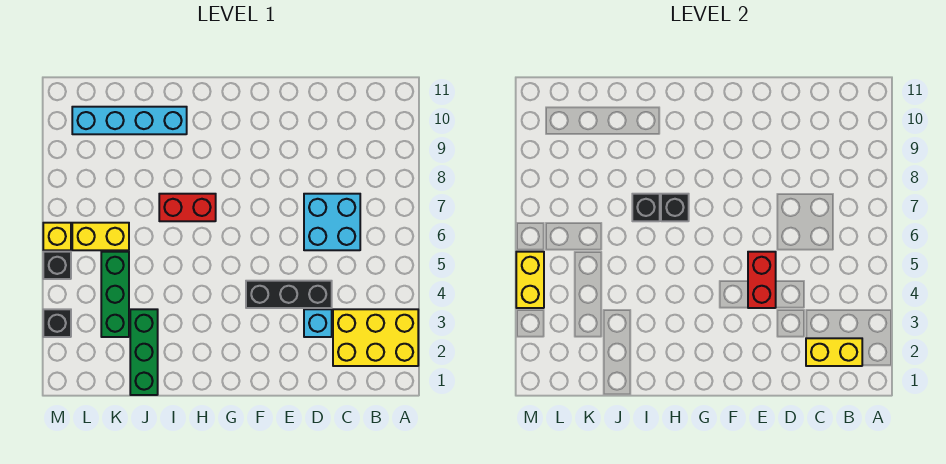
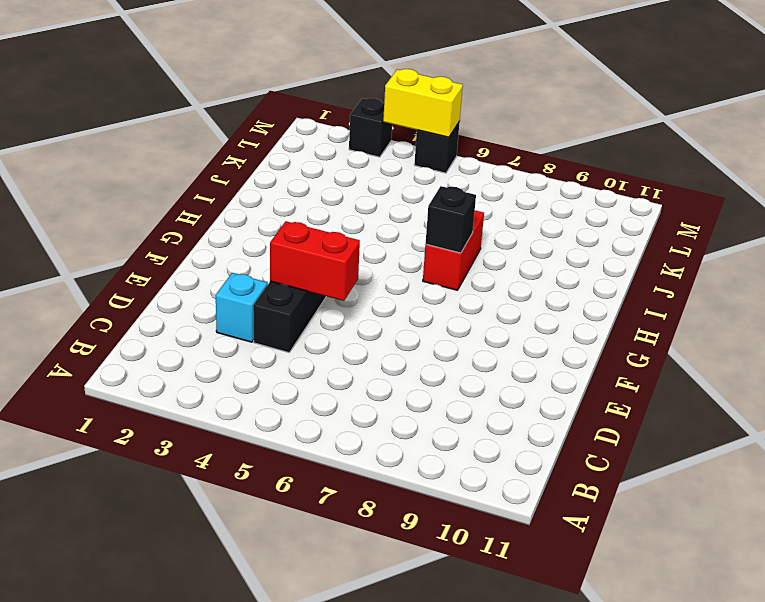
none -> yellow brick A2:C3 level 1
none -> cyan brick C6:D7 level 1
none -> cyan brick I10:L10 level 1

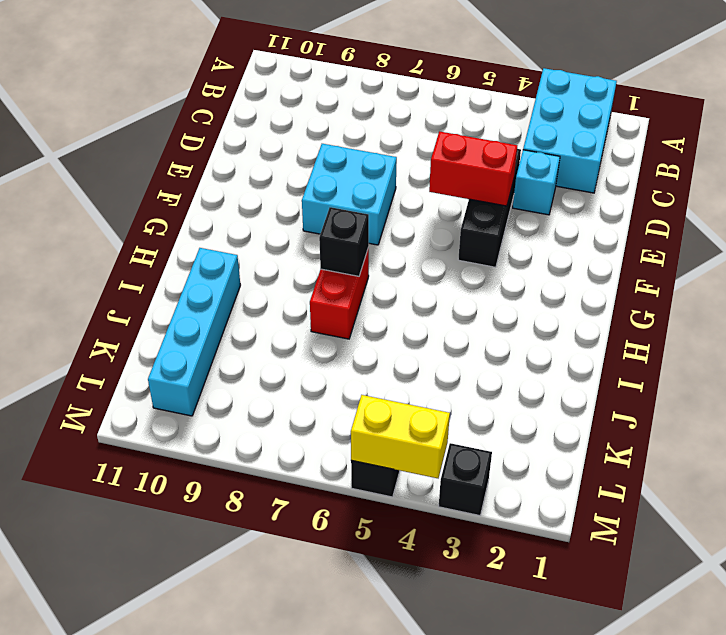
cyan brick A2:C3 level 1 -> yellow brick A2:C3 level 1
cyan brick E7:F8 level 1 -> cyan brick C6:D7 level 1
none -> green brick J1:J3 level 1
none -> green brick K3:K5 level 1
none -> yellow brick K6:L6 level 1

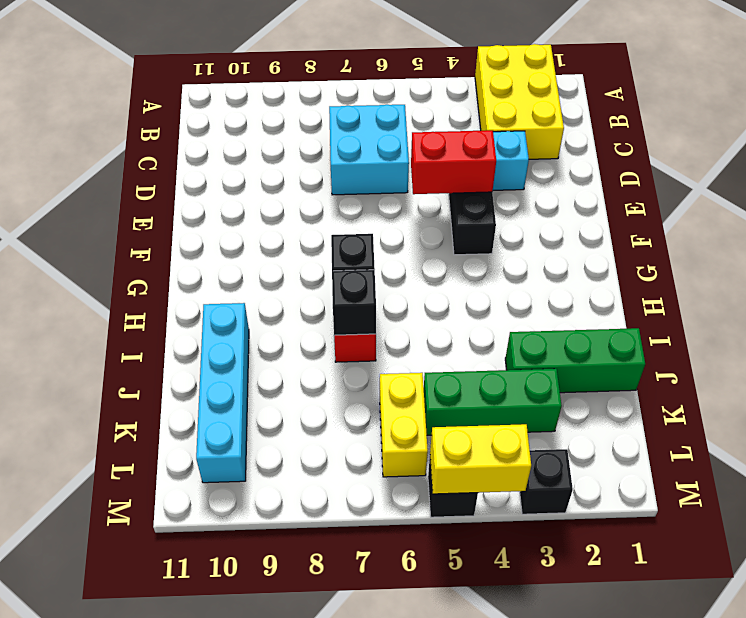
none -> yellow brick M6 level 1
none -> yellow brick B2:C2 level 2

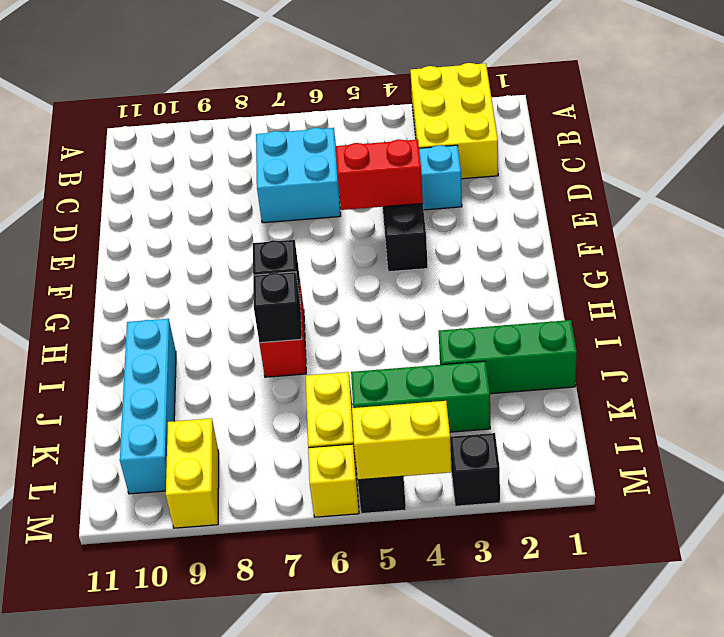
yellow brick L9:M9 level 1 -> yellow brick B2:C2 level 2

